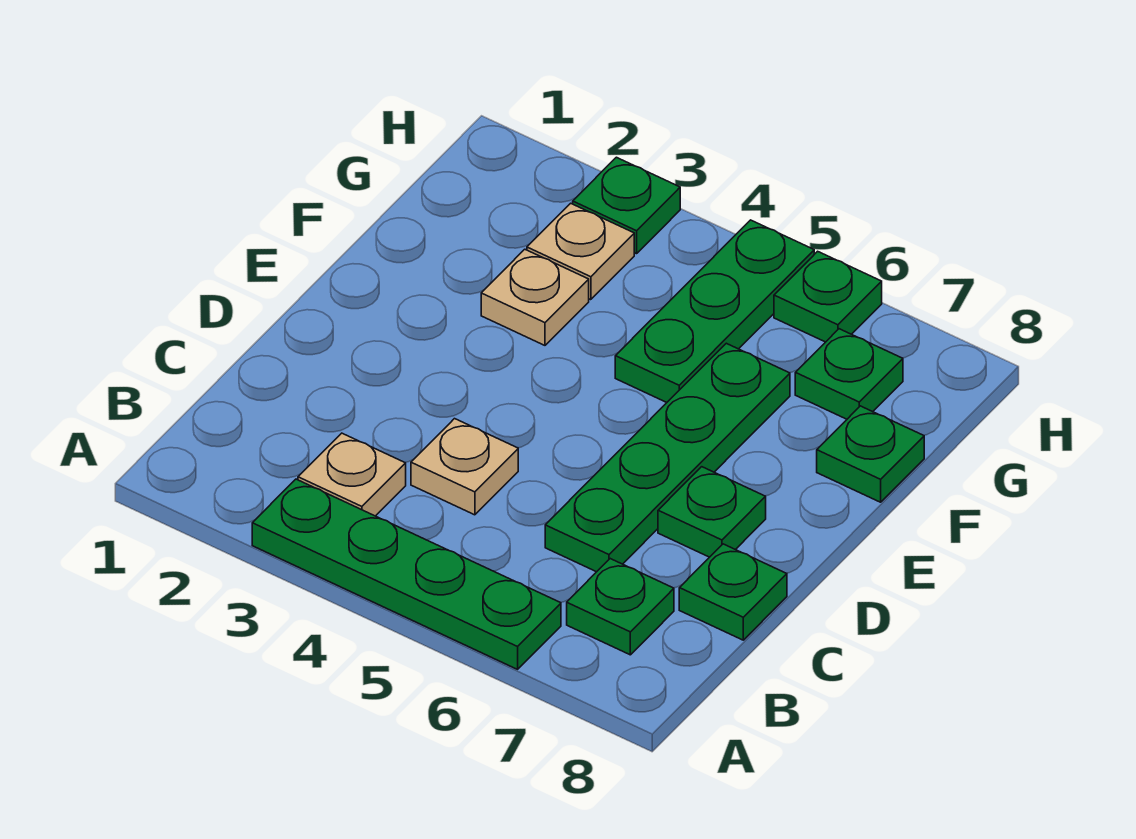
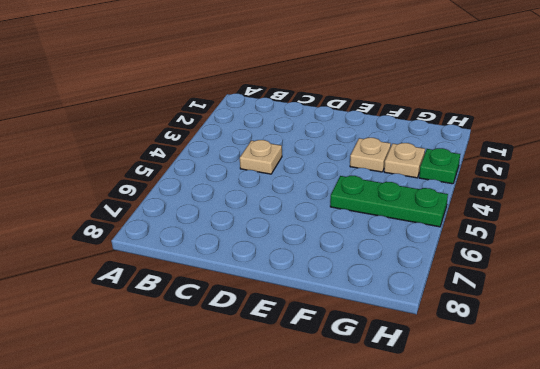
none -> green plate A3:A6 level 1
none -> tan plate B3 level 1
none -> green plate B7 level 1

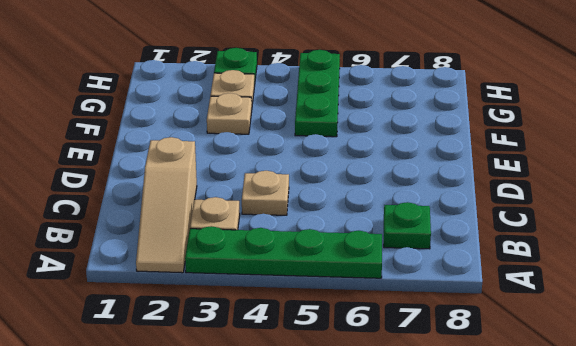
tan slope A2:C2 level 1 top C -> none
none -> green plate C6:F6 level 1
none -> green plate C8 level 1
none -> green plate D7 level 1

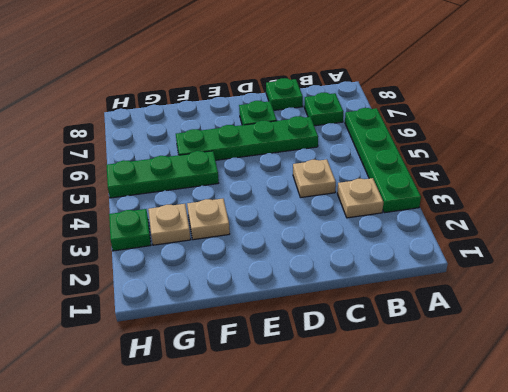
none -> green plate F8 level 1
none -> green plate G7 level 1
none -> green plate H6 level 1

